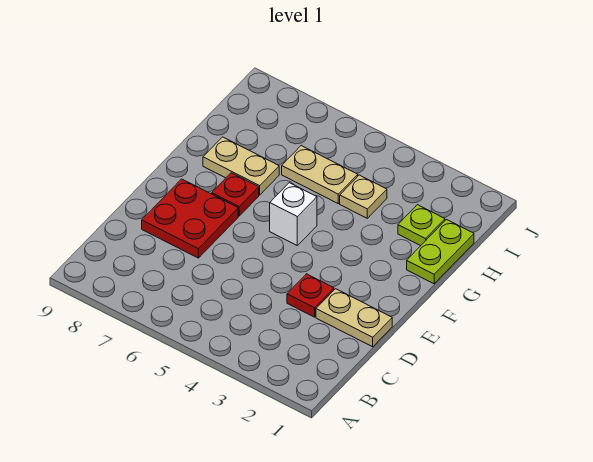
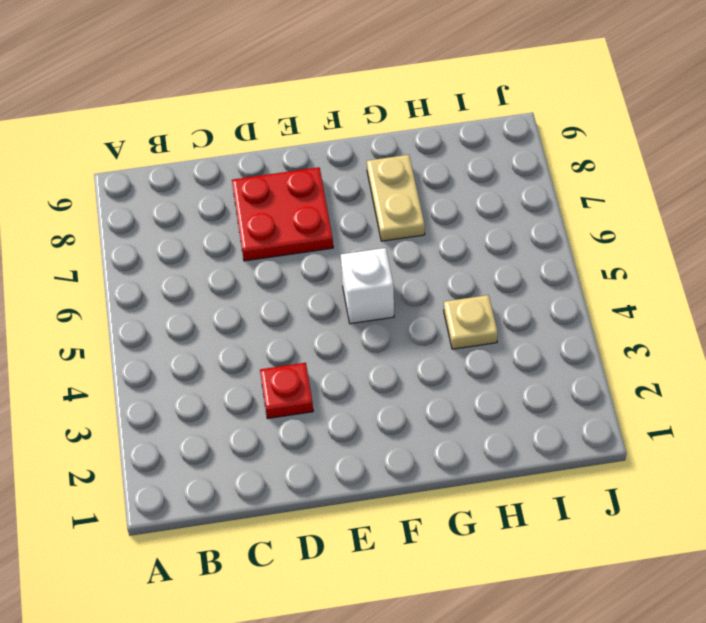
none -> tan plate D1:D2 level 1
none -> red plate F7 level 1

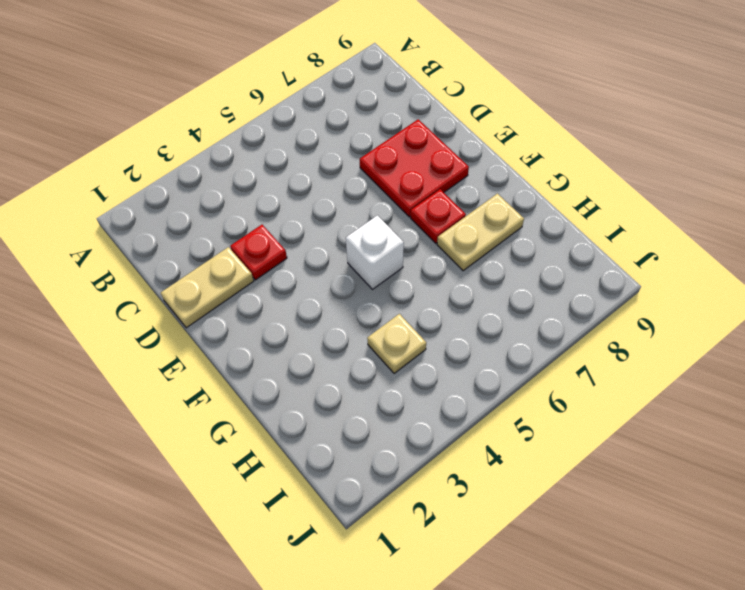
none -> lime plate G1:H1 level 1
none -> lime plate H2 level 1

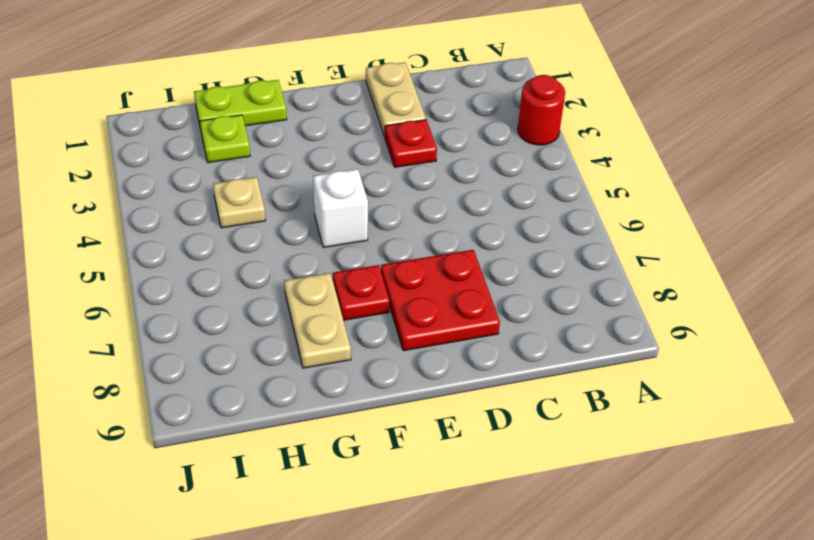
red round brick A3 level 1 -> none
none -> tan plate H5:H6 level 1

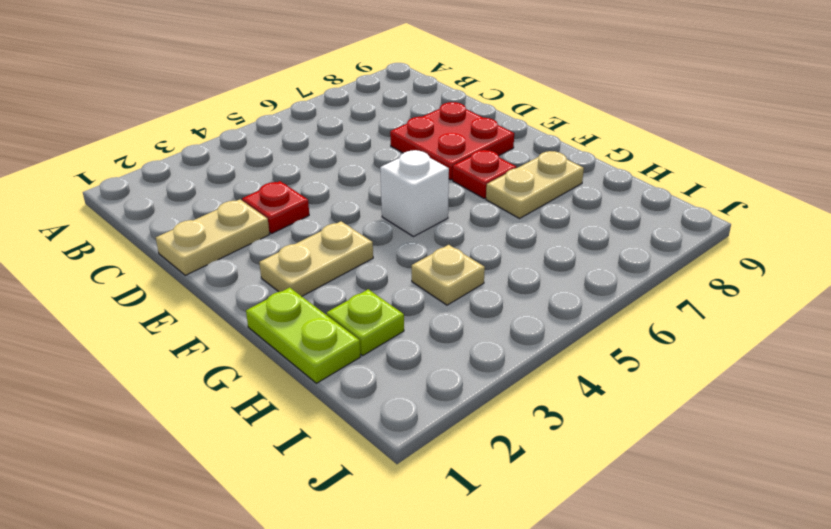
tan plate F2:F3 level 1 -> tan plate H5:H6 level 1

